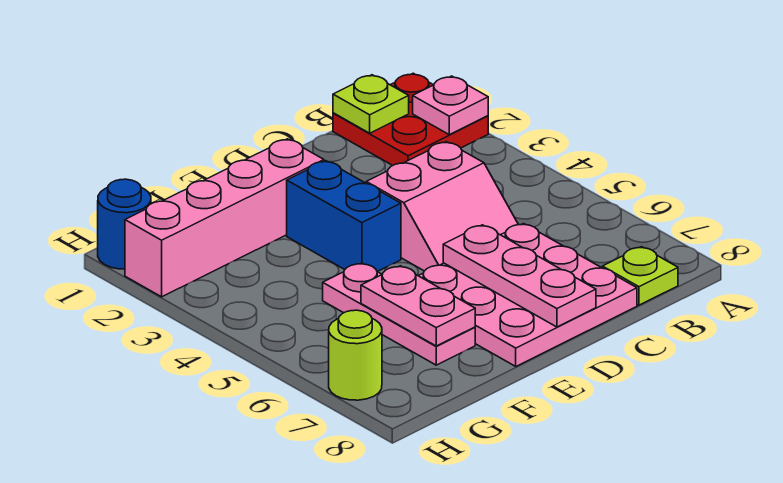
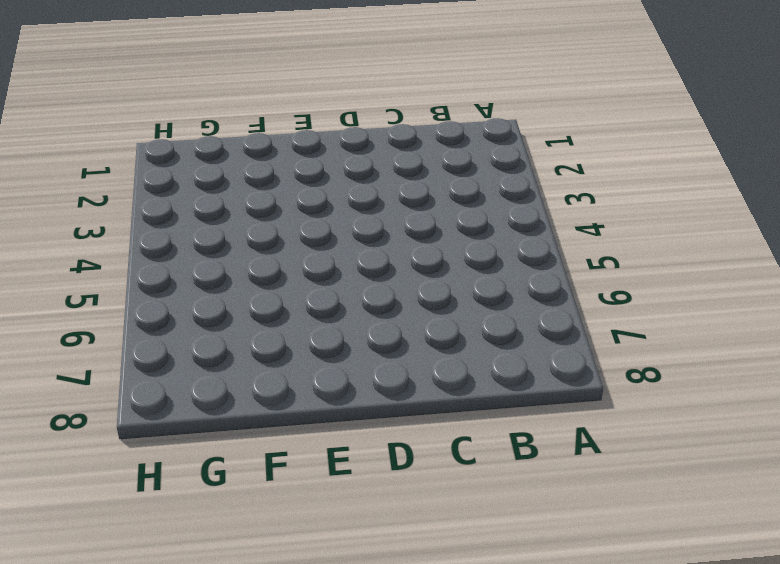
none -> red plate A1:B2 level 1
none -> lime plate B8 level 1
none -> pink slope C4:D5 level 1 top 4

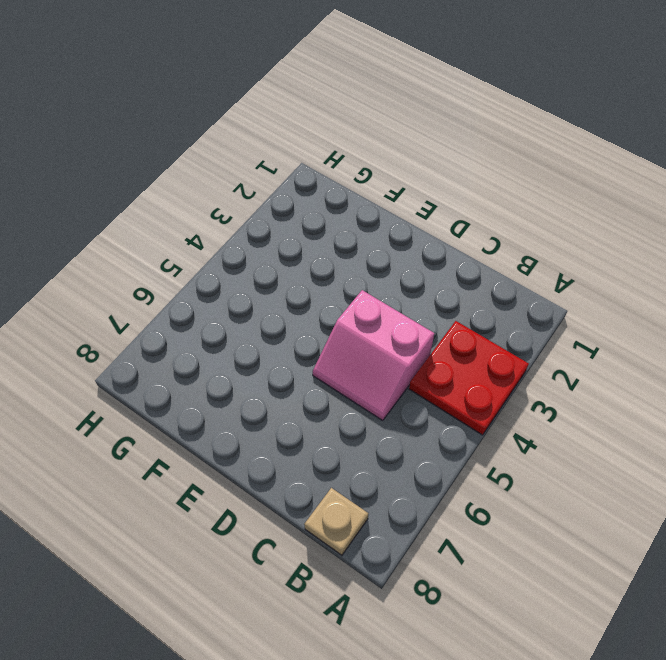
red plate A3:B4 level 1 -> red plate A1:B2 level 1
tan plate B8 level 1 -> lime plate B8 level 1
none -> pink plate C6:E8 level 1
none -> pink brick E2:H2 level 1
none -> blue brick E3:E4 level 1

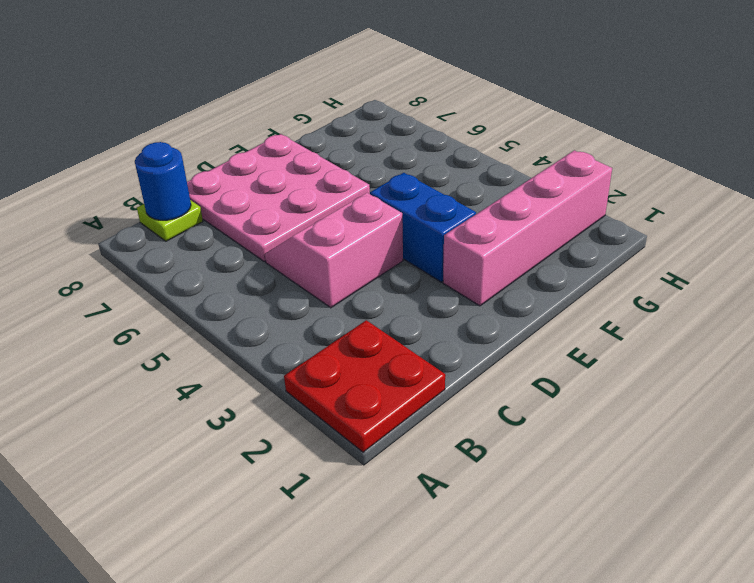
blue round brick B8 level 2 -> blue round brick H1 level 1
none -> pink plate F5:F7 level 1
none -> lime round brick H7 level 1
none -> pink plate A2 level 2

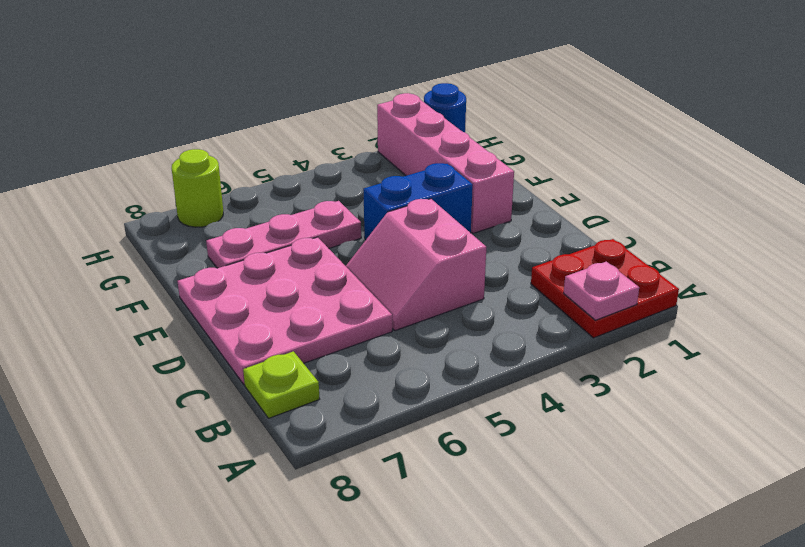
none -> lime plate B1 level 2
none -> pink plate D6:D8 level 2
none -> pink plate F6:F7 level 2

